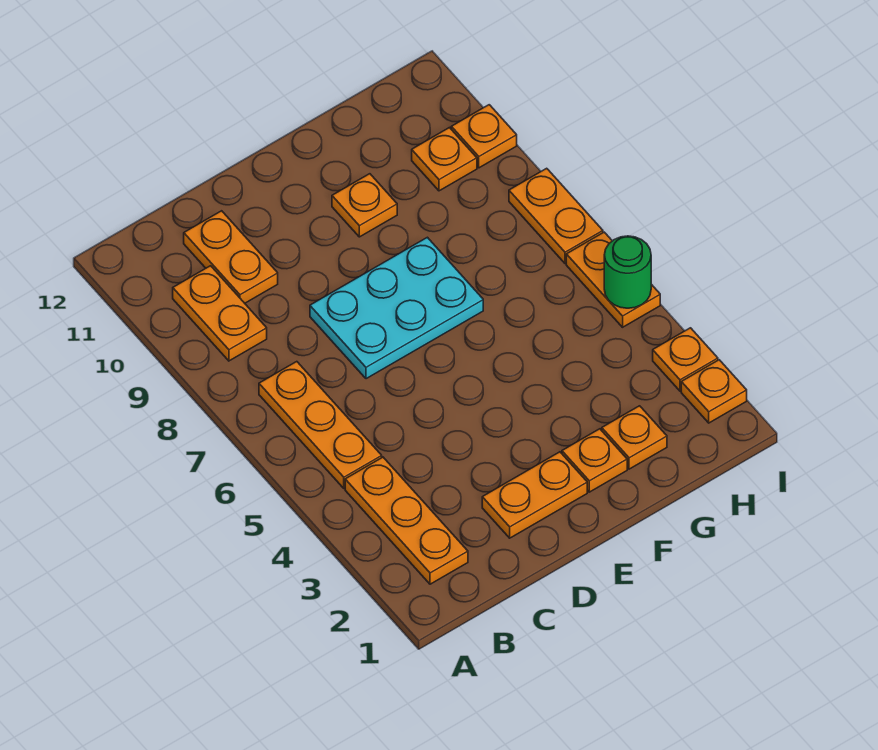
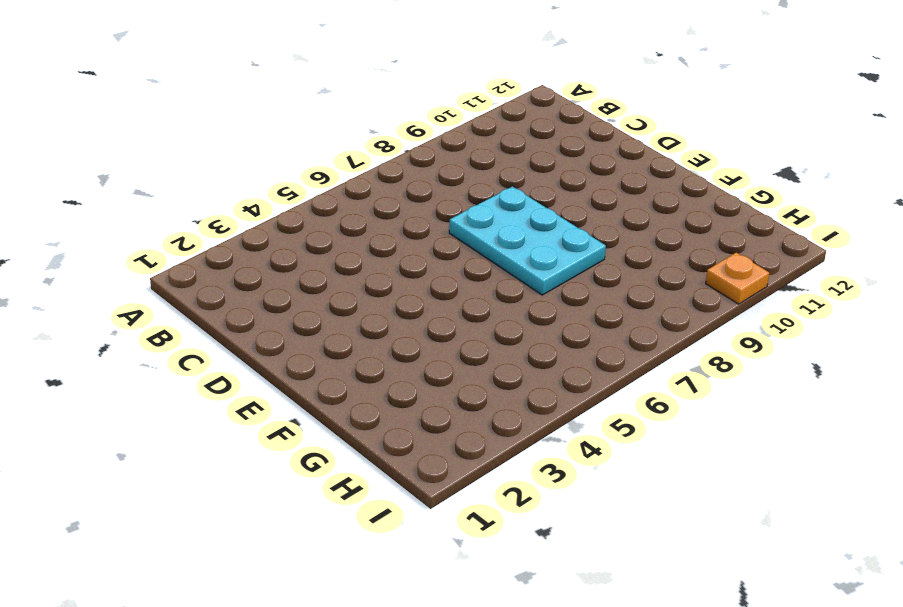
none -> orange plate B2:B4 level 1
none -> orange plate B5:B7 level 1
none -> orange plate B9:B10 level 1

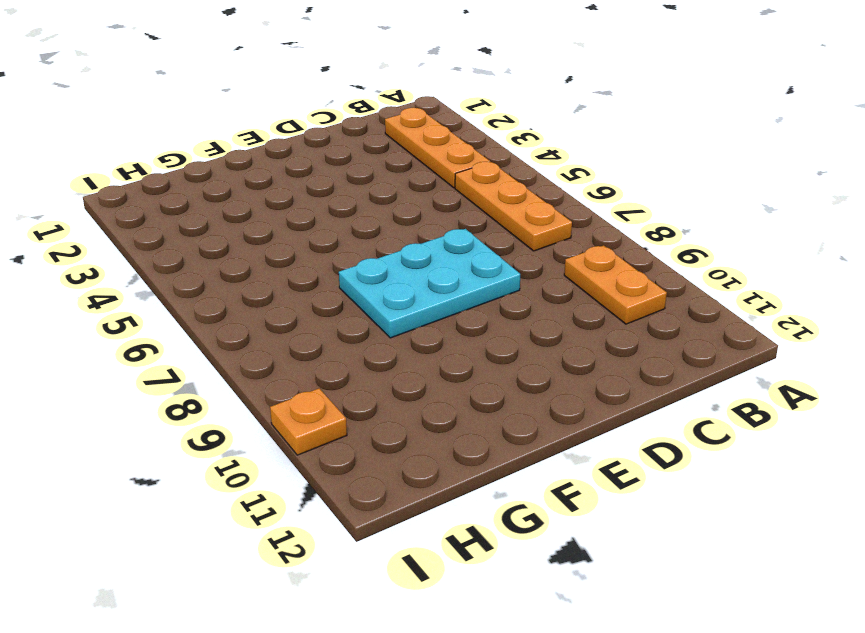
none -> orange plate C10:C11 level 1
none -> orange plate D2:E2 level 1
none -> orange plate F2 level 1

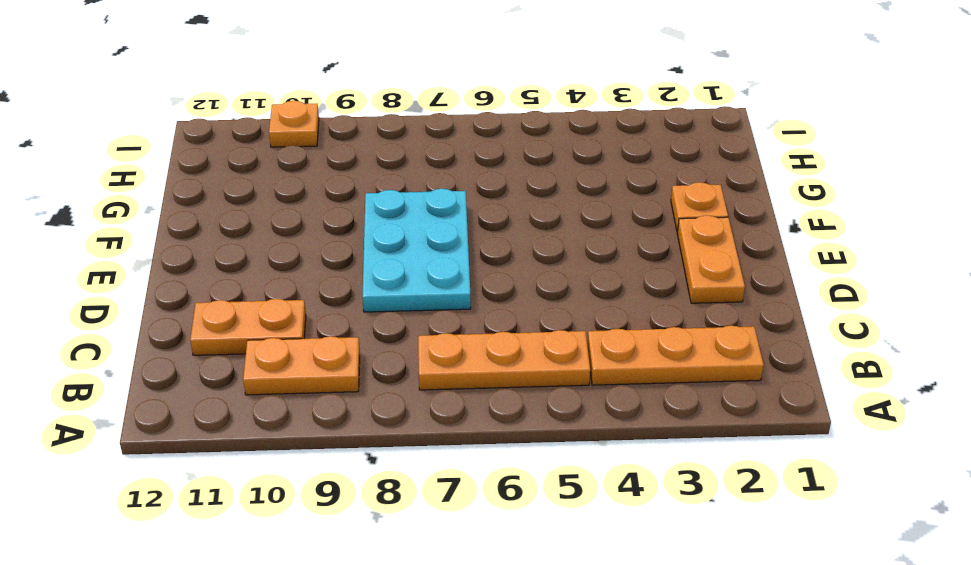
none -> orange plate F10 level 1
none -> orange plate G2 level 1
none -> orange plate H10 level 1

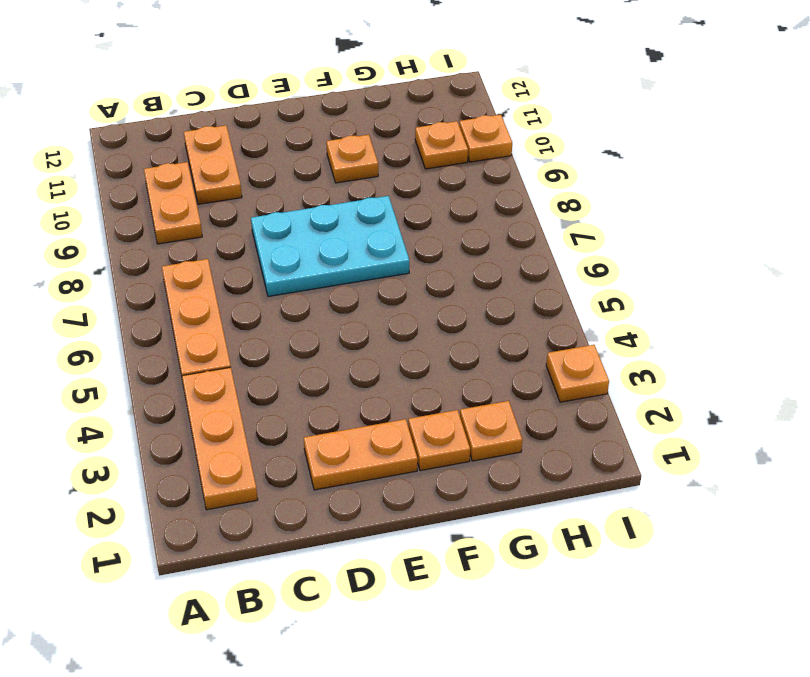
none -> orange plate I2 level 1
none -> orange plate I5:I6 level 1
none -> orange plate I7:I8 level 1

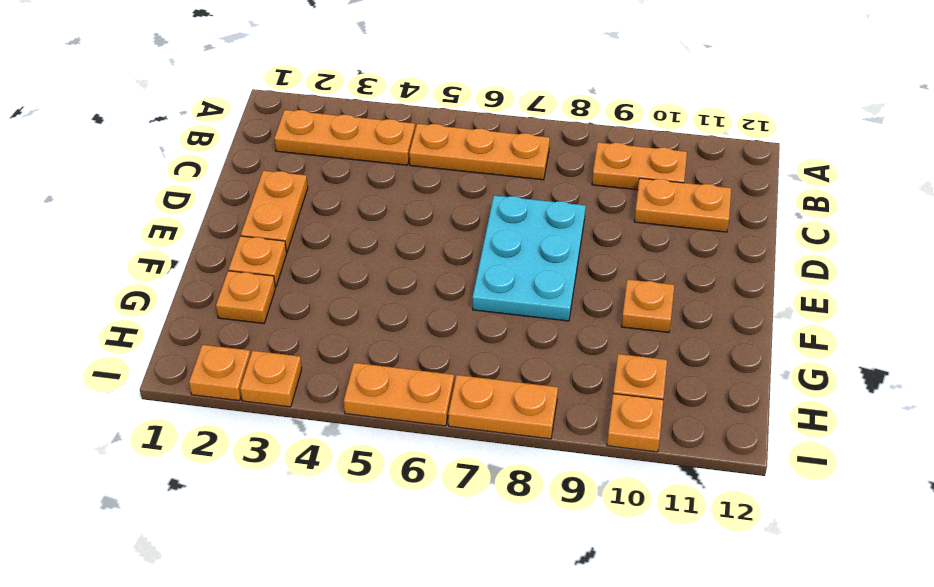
none -> green round brick I5 level 2

